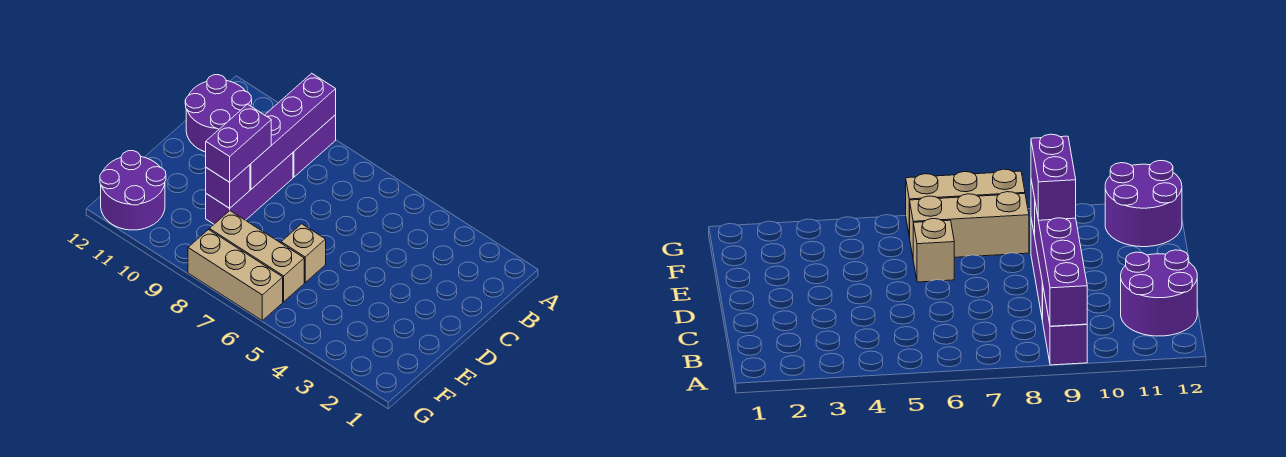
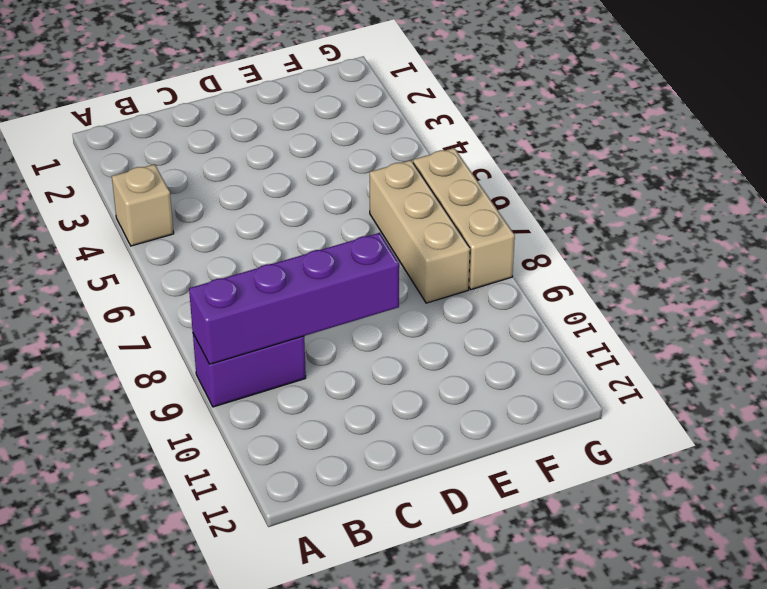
tan brick A4 level 1 -> tan brick E6 level 1
none -> purple round brick B11:C12 level 1
none -> purple brick C9:E9 level 1

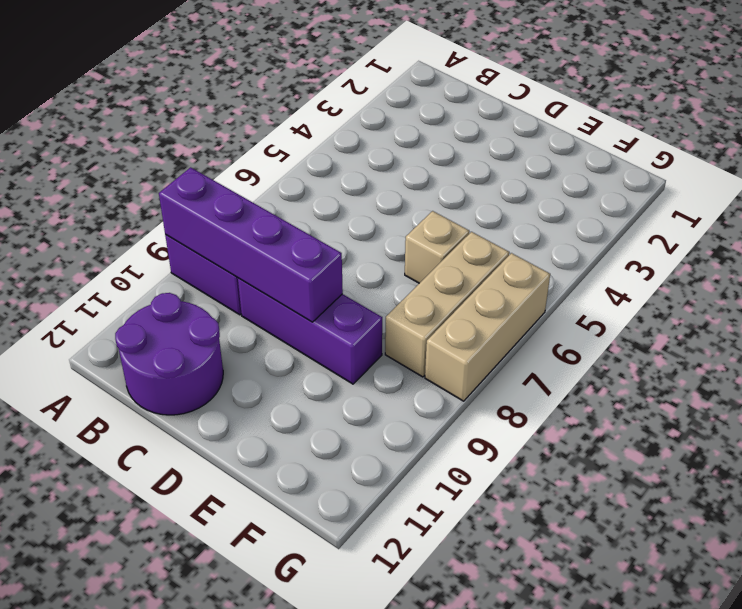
none -> purple round brick F11:G12 level 1
none -> purple brick E9 level 2

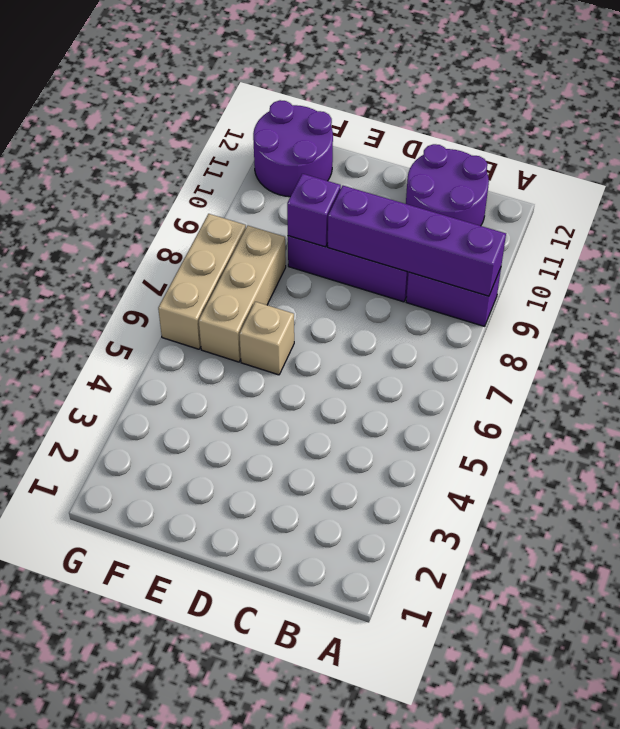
none -> purple brick D9:E9 level 3

